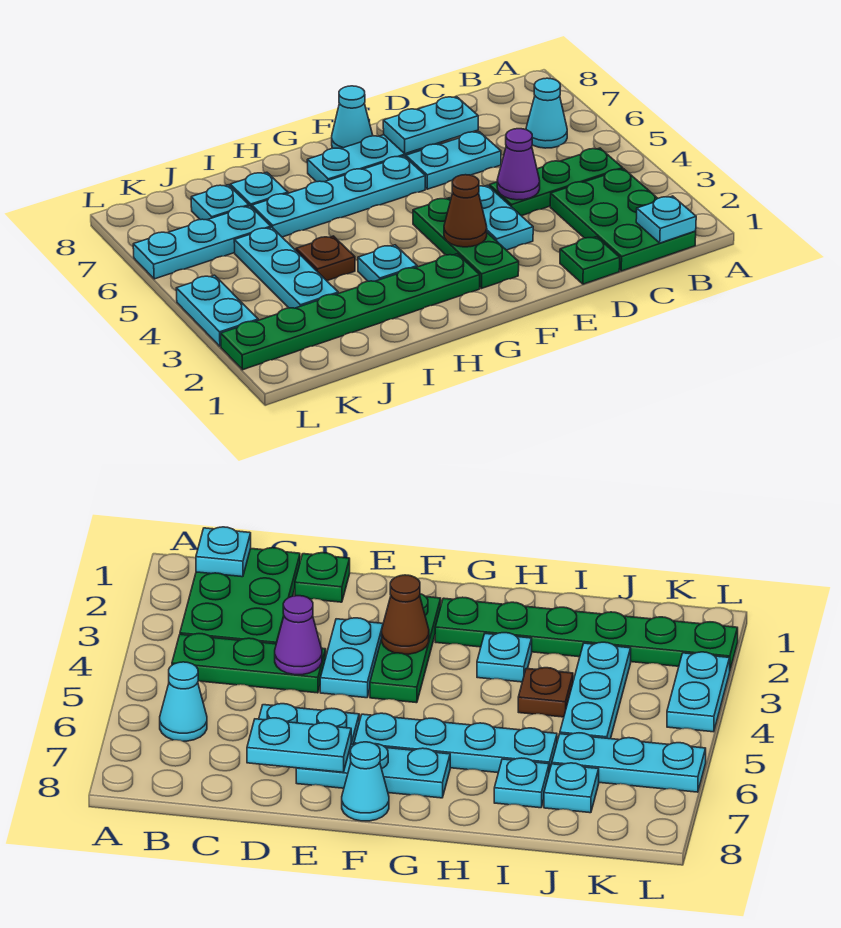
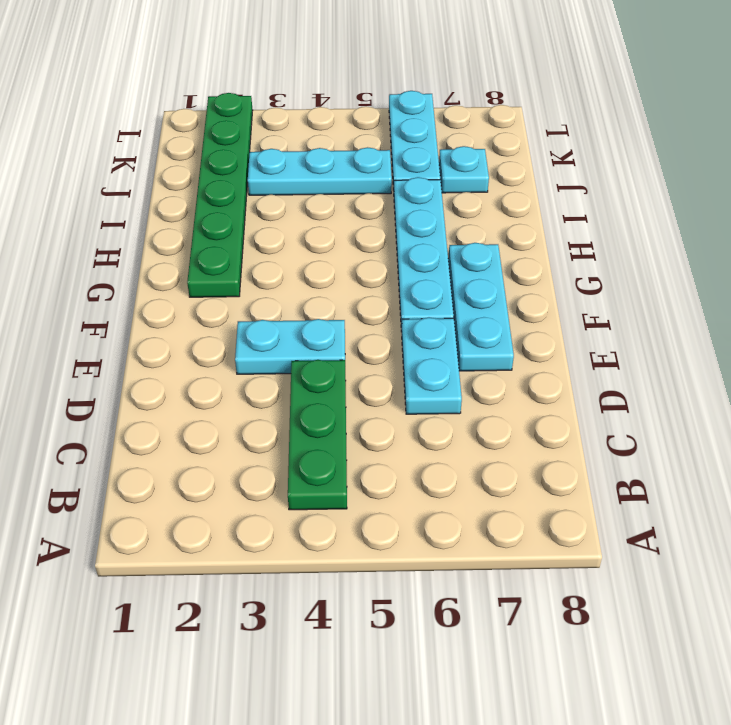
none -> green plate B1:C3 level 1
none -> cyan cone B6 level 1
none -> green plate D1 level 1

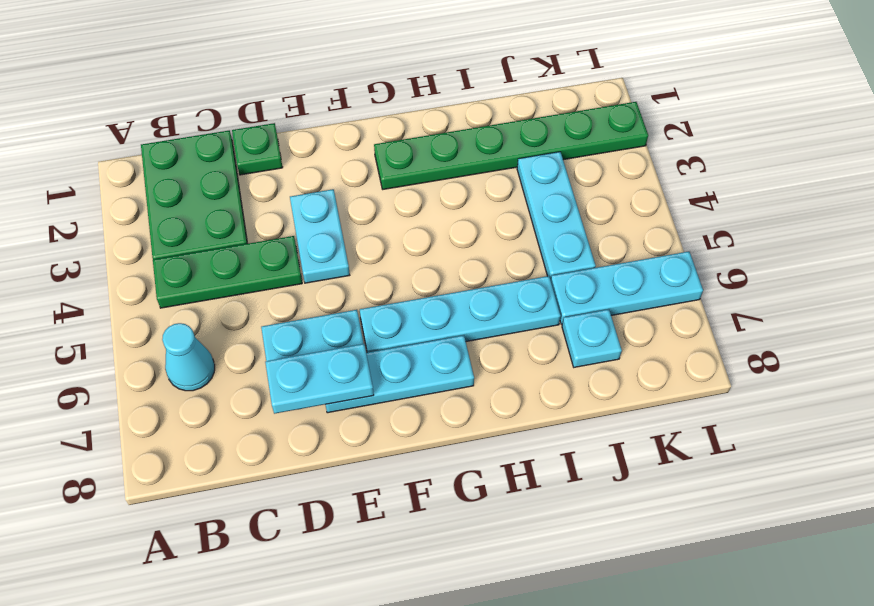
none -> green plate F2:F4 level 1
none -> cyan cone F8 level 1
none -> cyan plate H3 level 1

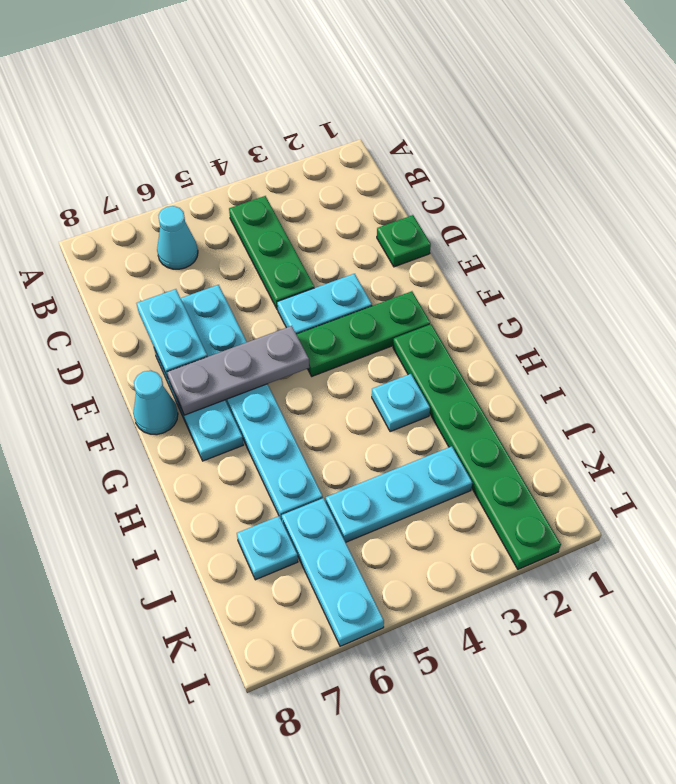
grey plate F5:F7 level 2 -> none
none -> green plate B1:C3 level 1
none -> brown plate I4 level 1
none -> cyan plate I7 level 1

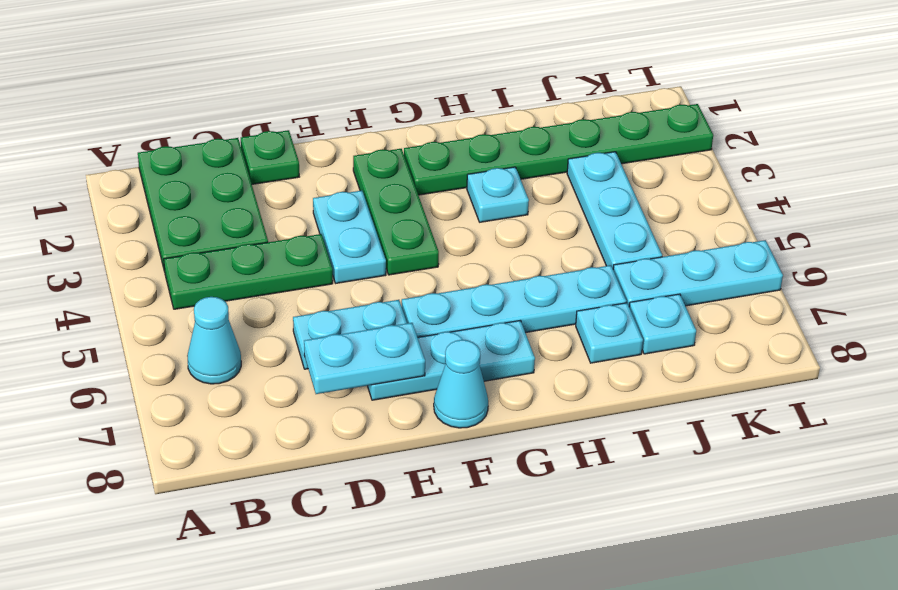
none -> brown plate I4 level 1
none -> cyan plate L3:L4 level 1
none -> cyan plate B1 level 2

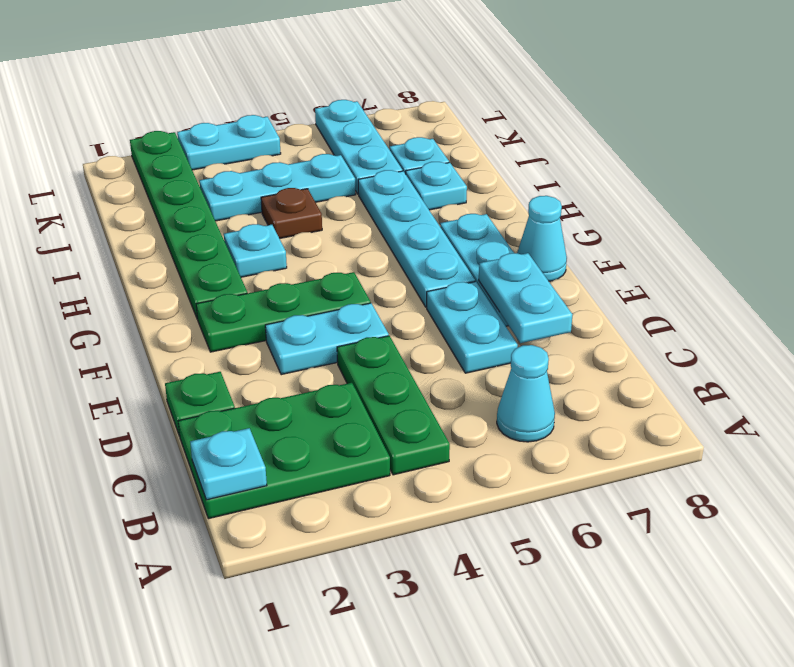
none -> purple cone D4 level 2
none -> brown cone F3 level 2

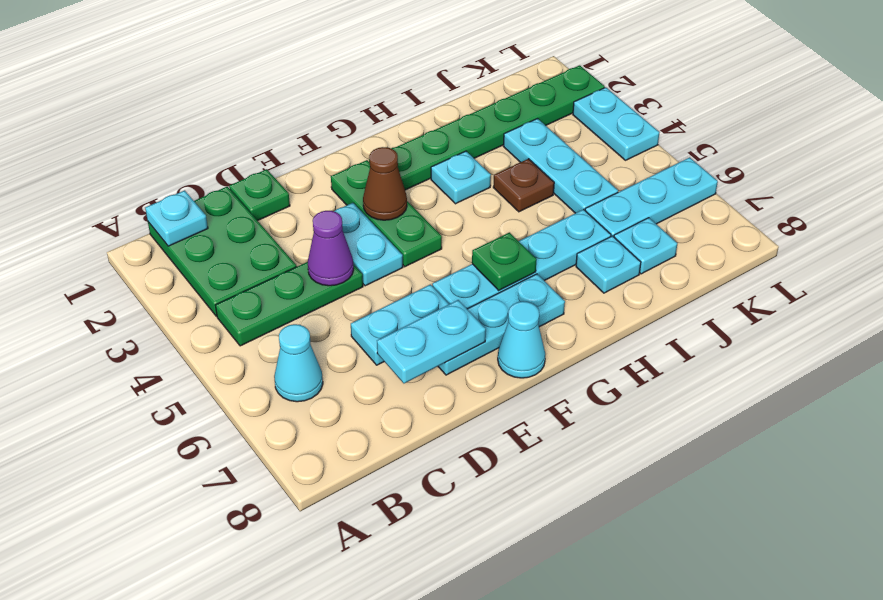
green plate G6 level 2 -> none

